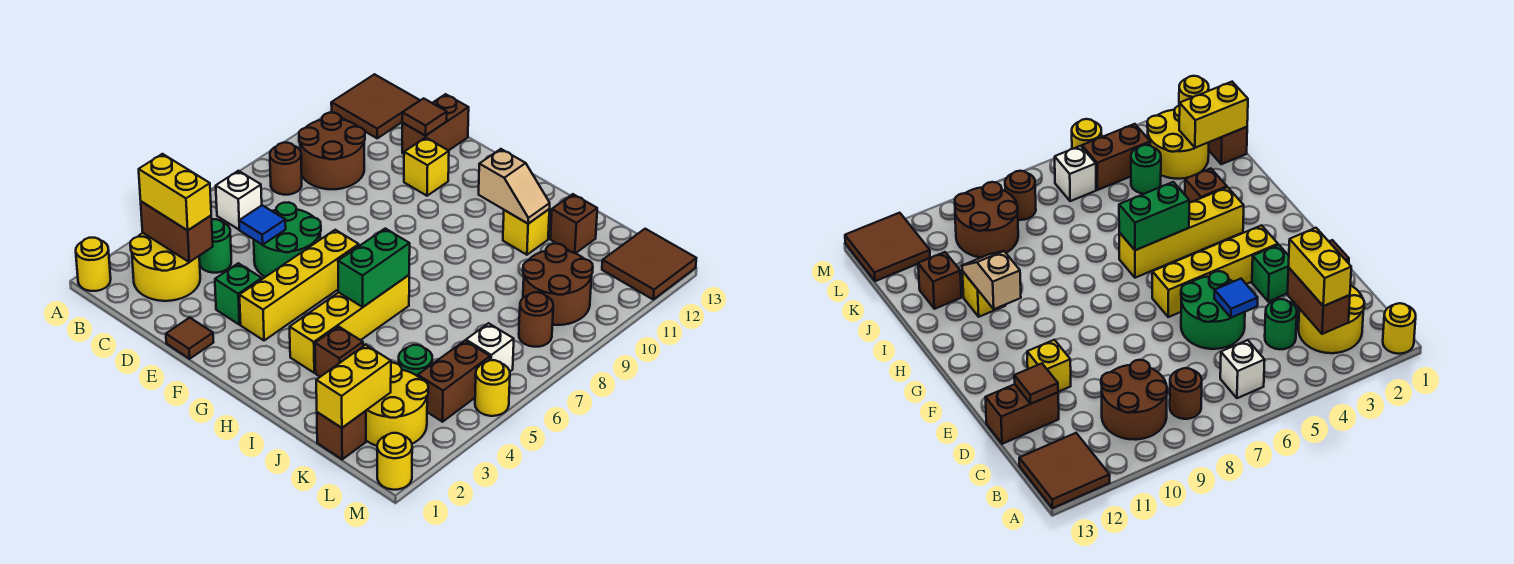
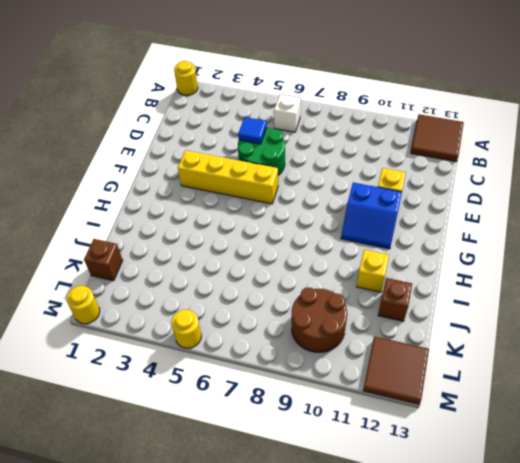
blue slope F10:G11 level 1 top F -> none
none -> yellow round brick B2:C3 level 1
none -> brown round brick B8 level 1
none -> brown round brick B9:C10 level 1
none -> green round brick C4 level 1

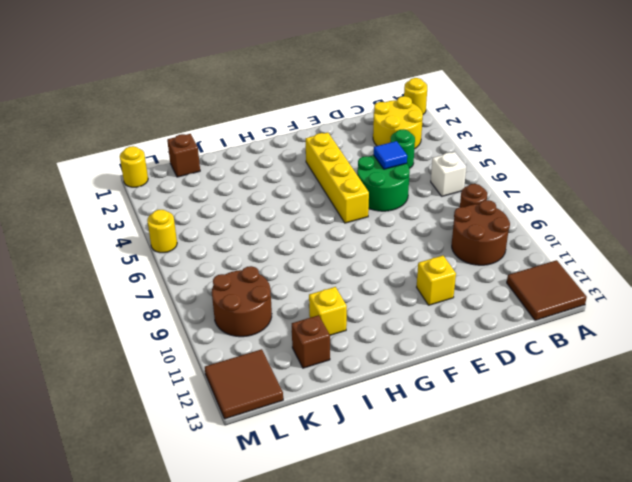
none -> brown brick D12:D13 level 1
none -> brown tile E1 level 1
none -> green brick E3 level 1
none -> yellow brick H3:H6 level 1

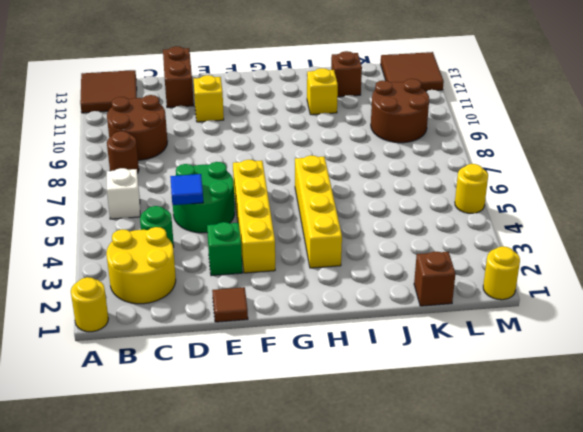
none -> brown brick I3 level 1
none -> yellow round brick K2:L3 level 1
none -> green round brick K4 level 1
none -> brown brick L4:L5 level 1

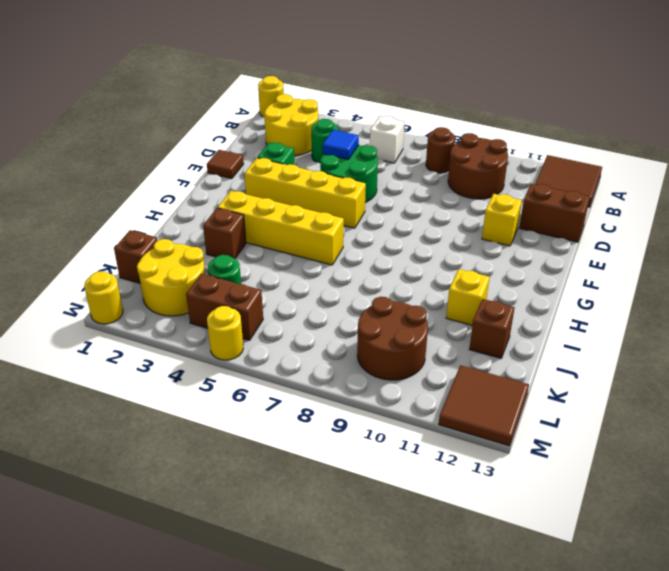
none -> white brick L6 level 1
none -> brown round brick L8 level 1
none -> brown brick B3:C3 level 2
none -> brown tile D12 level 2

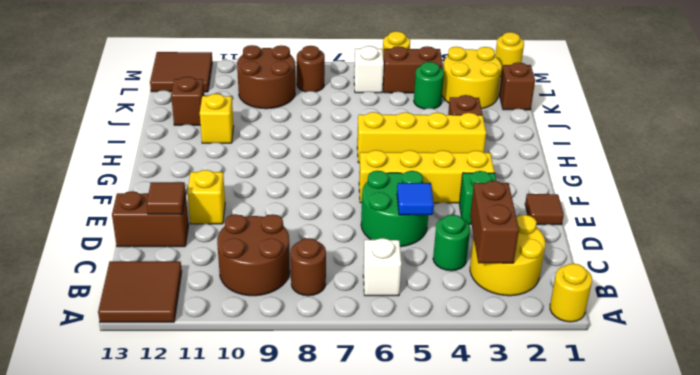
none -> green brick H5:H6 level 2
none -> tan slope H11:I11 level 2 top H
none -> yellow brick K1:K2 level 2
none -> yellow brick B3:C3 level 3

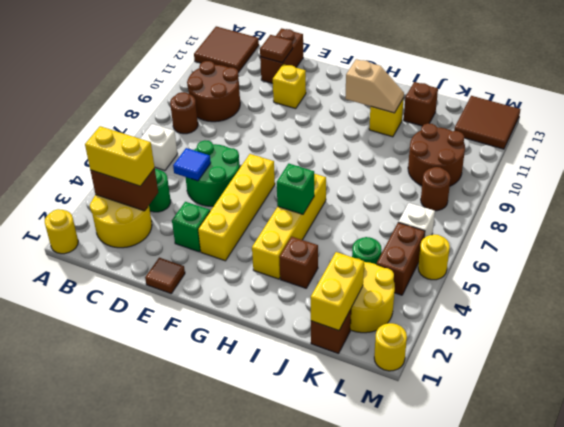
green brick H5 level 2 -> green brick H5:H6 level 2

